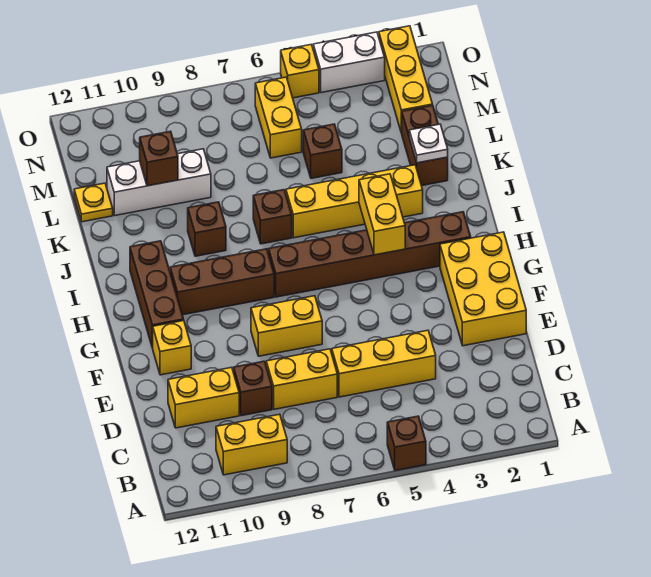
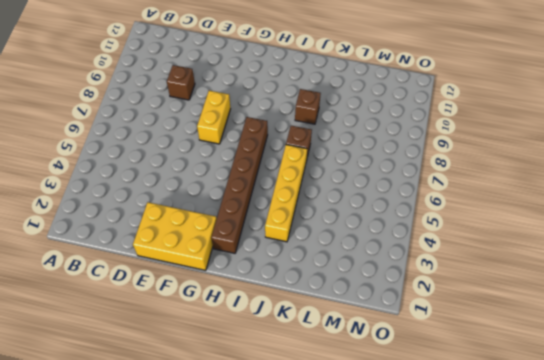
none -> brown brick A5 level 1
none -> yellow brick B9:B10 level 1
none -> yellow brick D4:D6 level 1

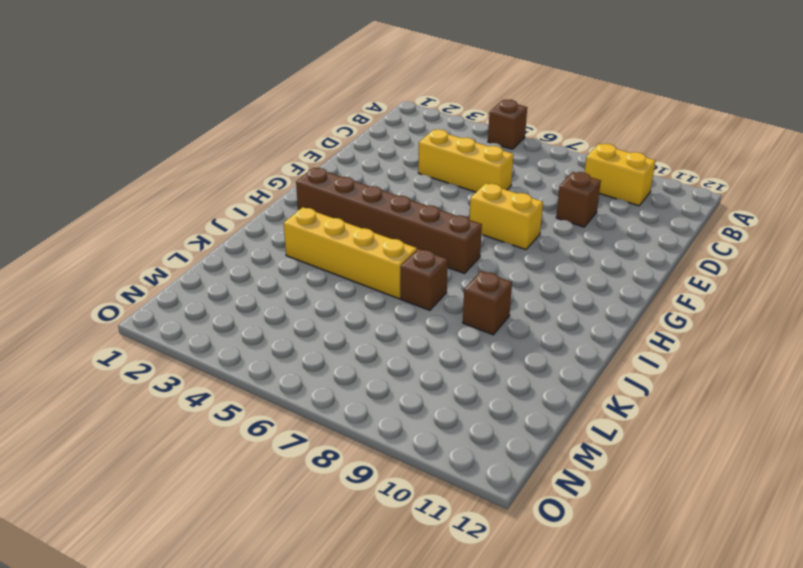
none -> yellow brick D7:D8 level 1
none -> yellow brick D10:D11 level 1
none -> yellow brick E1:G2 level 1

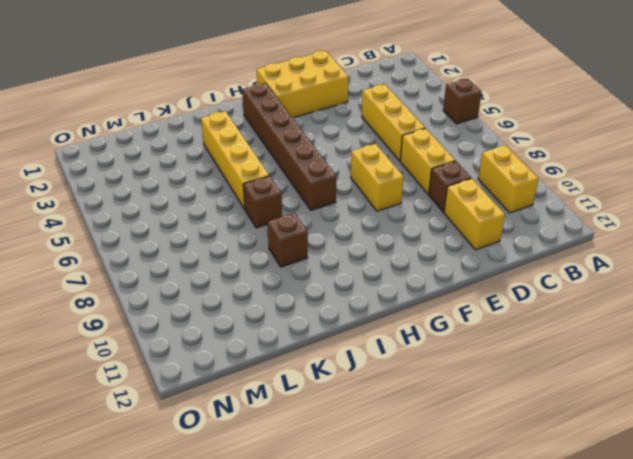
none -> yellow brick F11 level 1
none -> brown brick G11:I11 level 1
none -> brown brick H8:H10 level 1

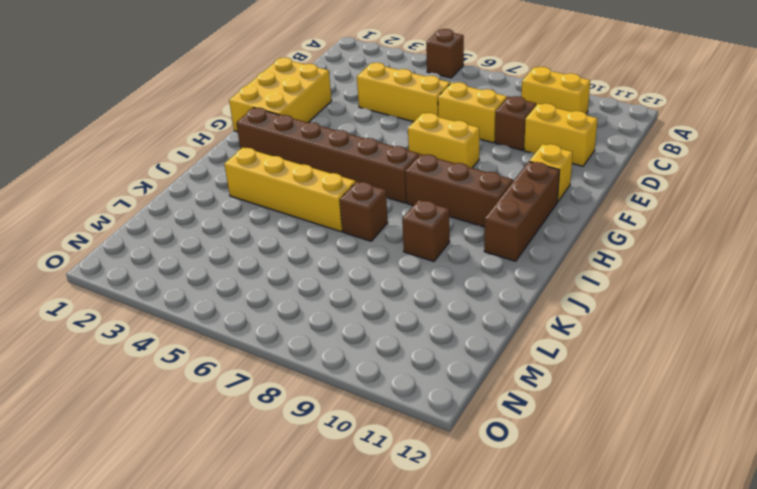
none -> brown brick K2:L2 level 1
none -> brown brick L5 level 1
none -> white brick L9:L11 level 1

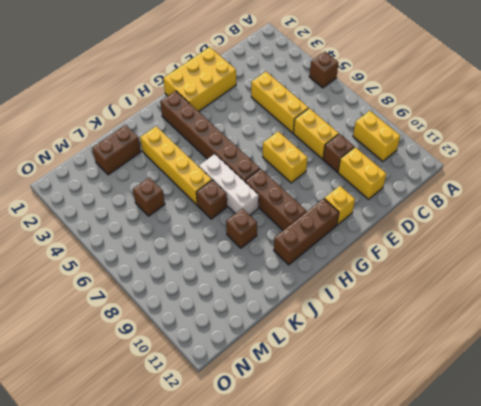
white brick I6:I8 level 1 -> white brick L9:L11 level 1
none -> yellow plate L12 level 1
none -> yellow brick M2:O2 level 1
none -> yellow brick M6:N6 level 1

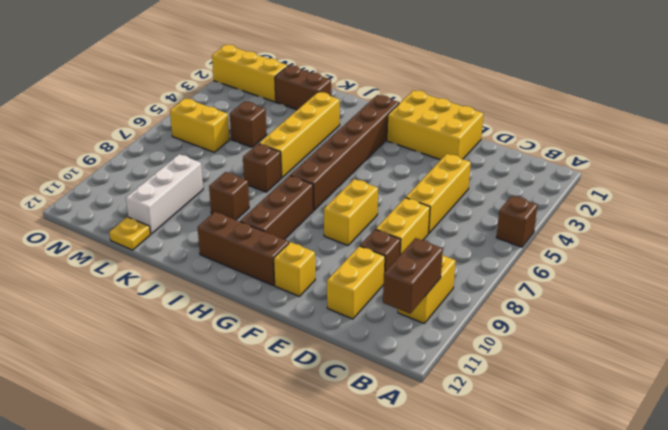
brown brick B10:B11 level 2 -> none
none -> white brick O3:O4 level 1
none -> yellow brick O5 level 1
none -> yellow brick H4:I4 level 2

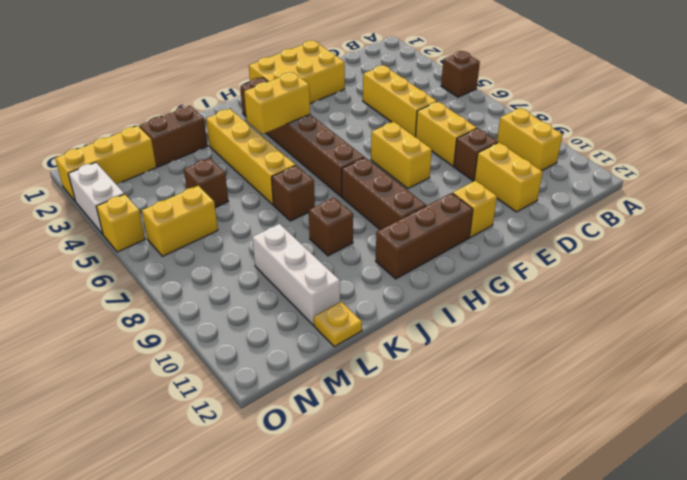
none -> white plate K2 level 2
none -> brown brick L10 level 2

